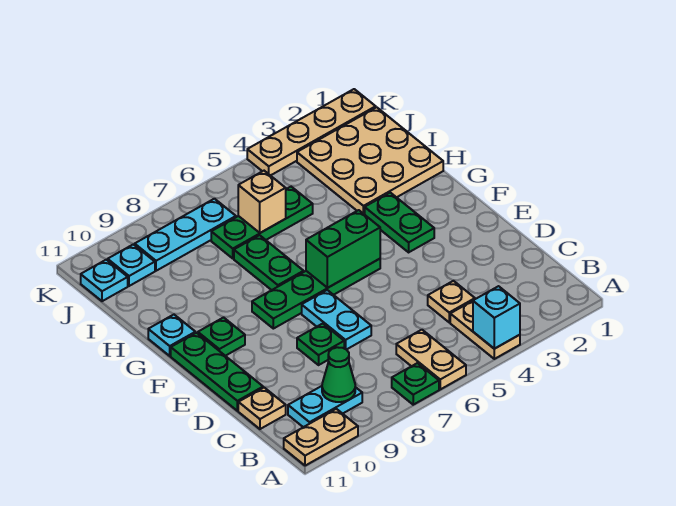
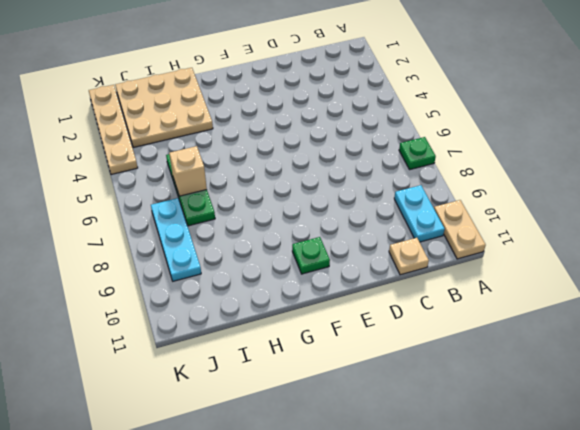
none -> tan plate A4:B4 level 1
none -> tan plate A6:B6 level 1
none -> tan plate C4 level 1

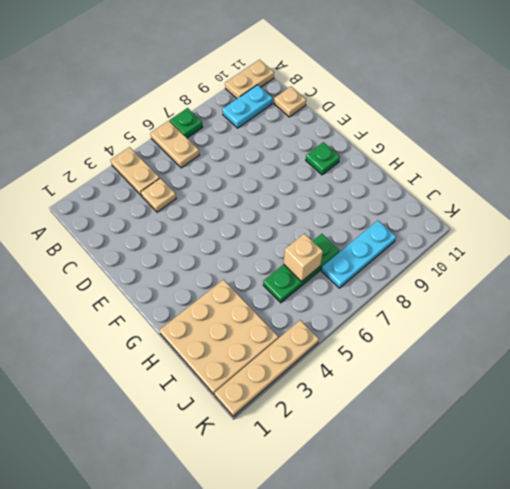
none -> cyan plate D7:E7 level 1
none -> green plate D8 level 1
none -> green plate D11:F11 level 1

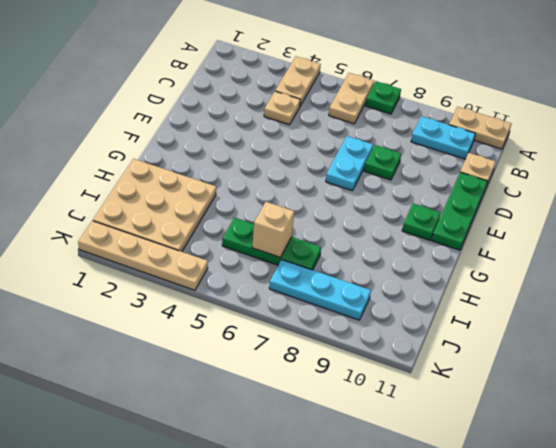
none -> green plate F3:G3 level 1
none -> green plate F5:F8 level 1
none -> green plate G7:H7 level 1

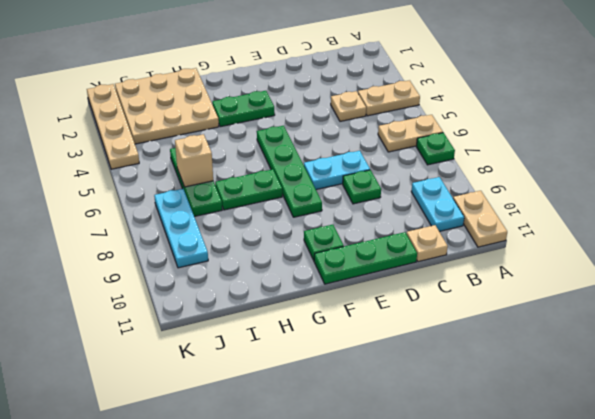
none -> cyan plate G11 level 1
none -> cyan plate J10 level 1
none -> cyan plate J11 level 1

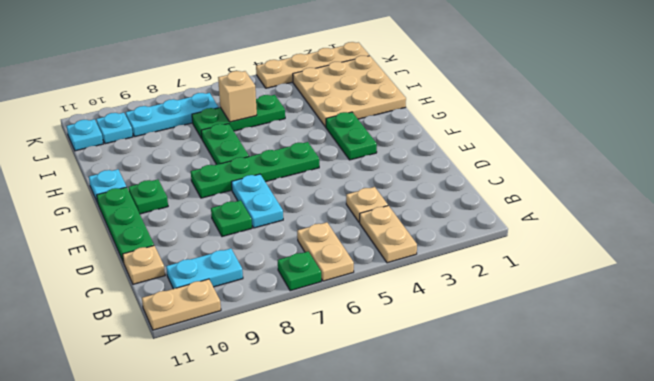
none -> cyan brick A4 level 2
none -> green cone B9 level 2
none -> green brick F5:F6 level 2

